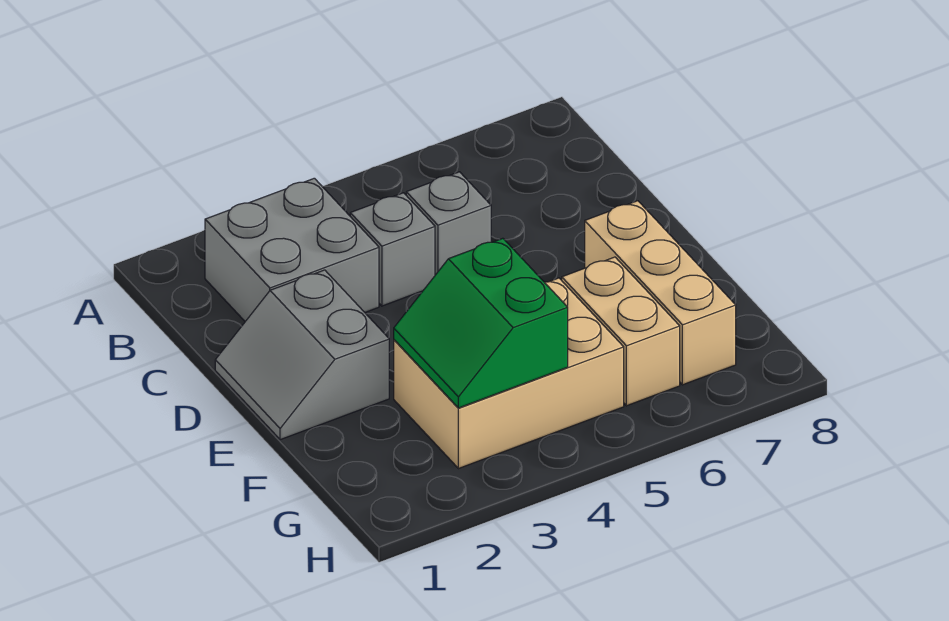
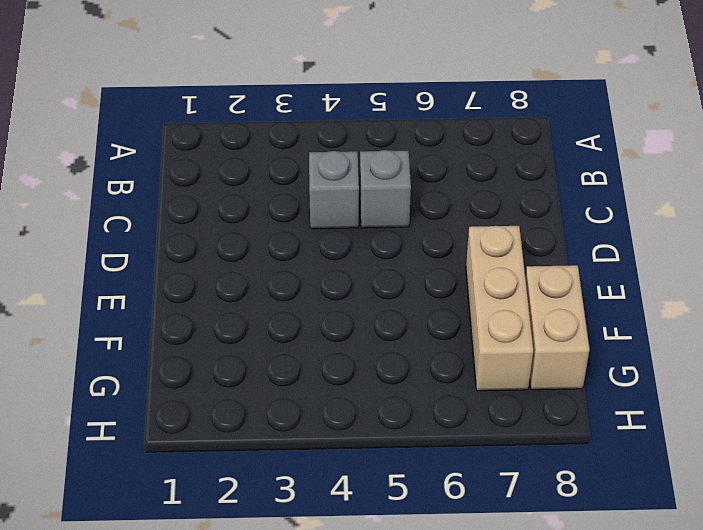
tan brick F8:G8 level 1 -> tan brick F6:G6 level 1
none -> grey brick B2:C3 level 1
none -> grey slope D1:E2 level 1 top 2

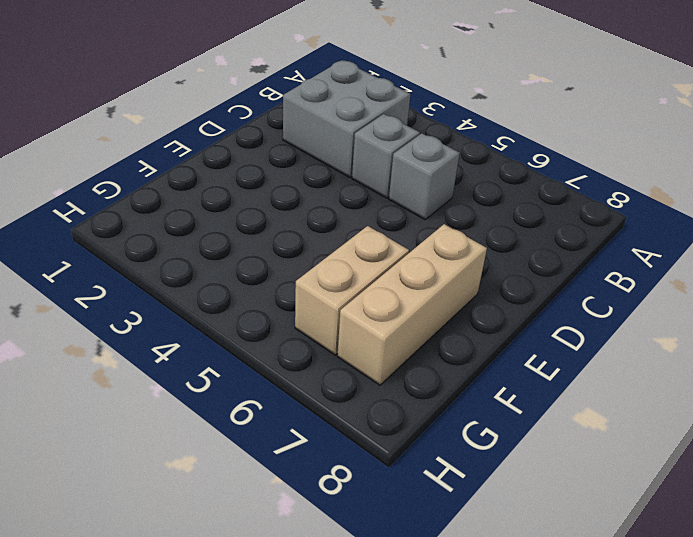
none -> grey slope D1:E2 level 1 top 2
none -> tan brick F3:G5 level 1

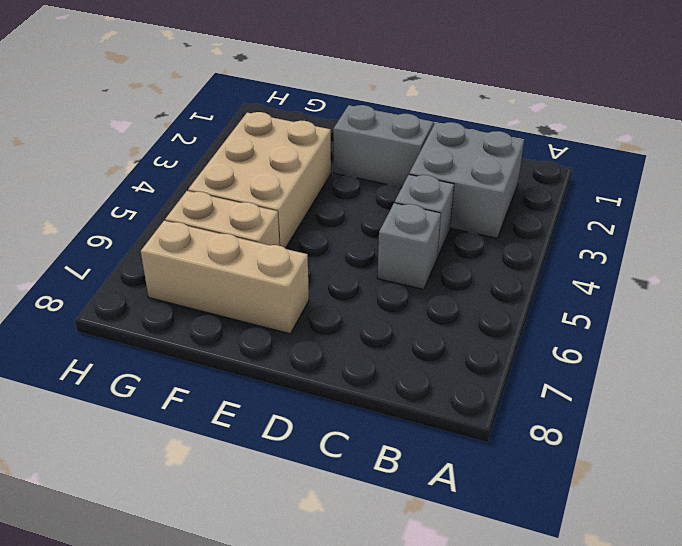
none -> green slope F3:G4 level 2 top 4

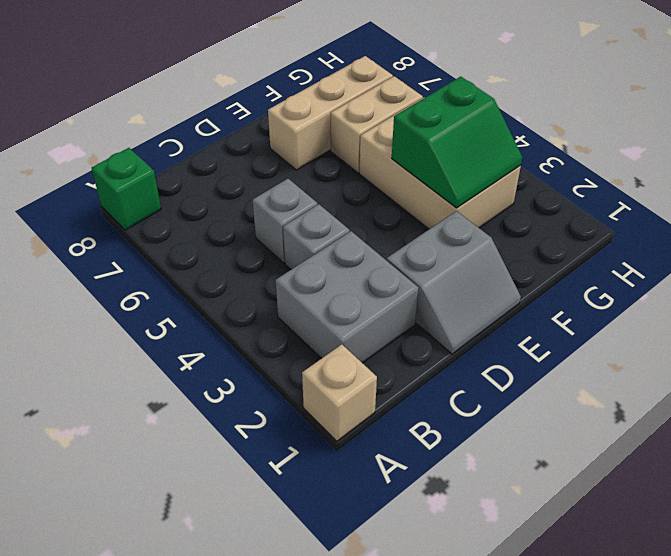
tan brick A1 level 1 -> none
green brick A8 level 1 -> none

